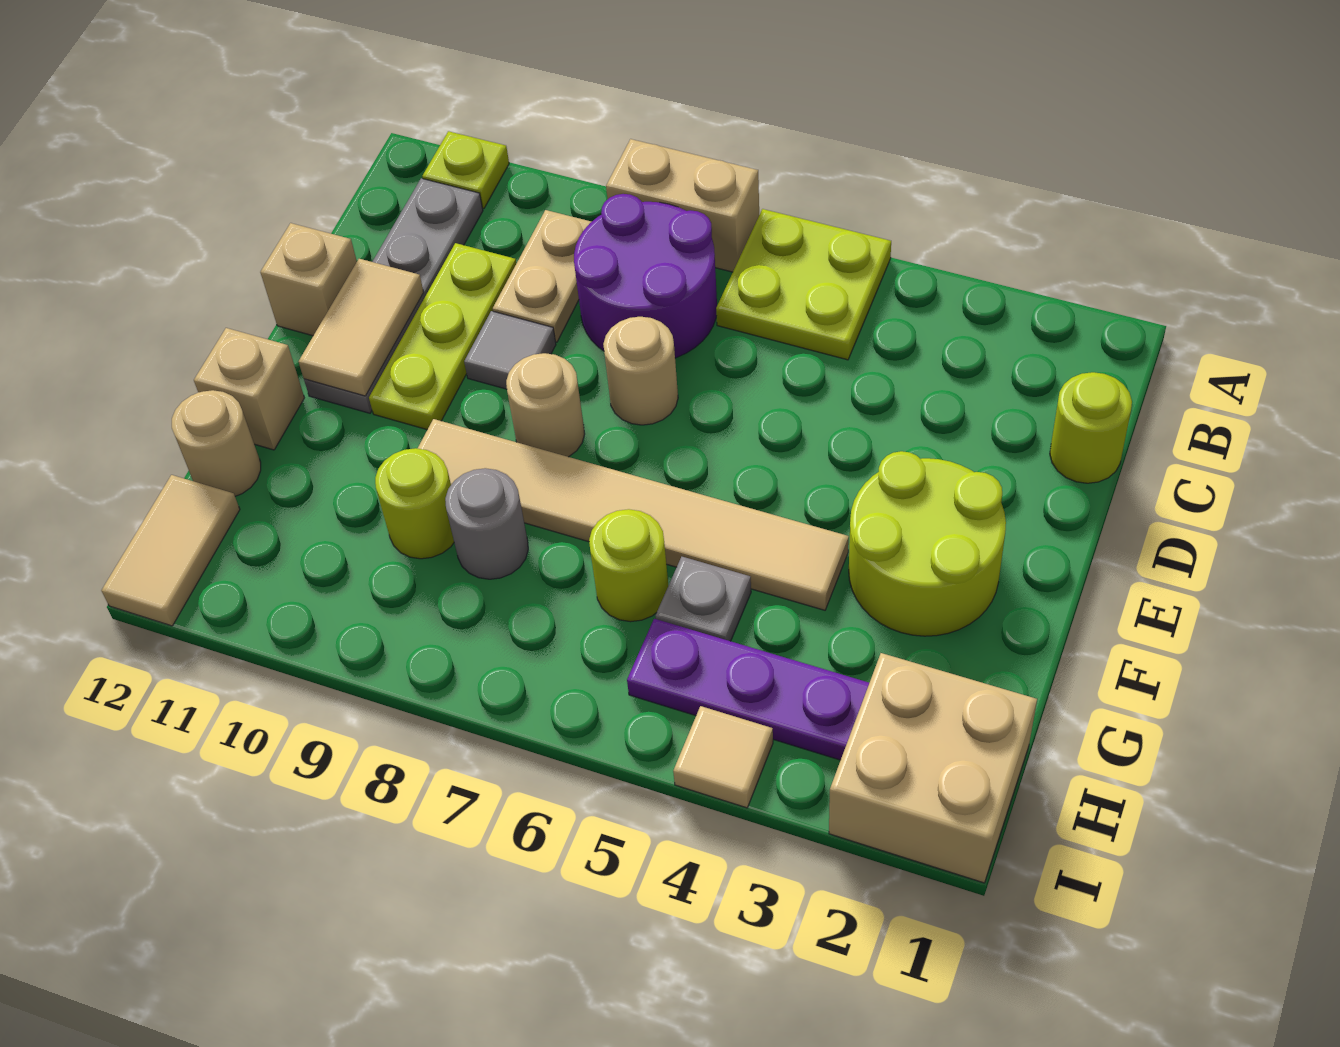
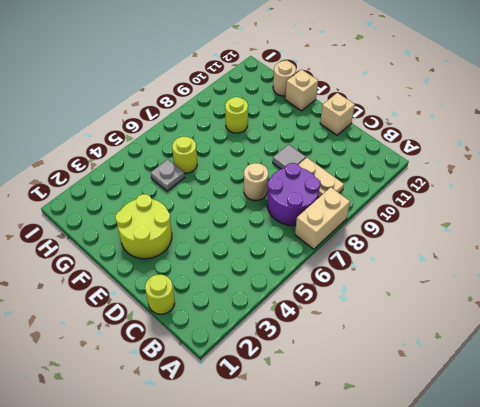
none -> lime plate A5:B6 level 1
none -> lime plate A11 level 1
none -> grey plate B11:E11 level 1

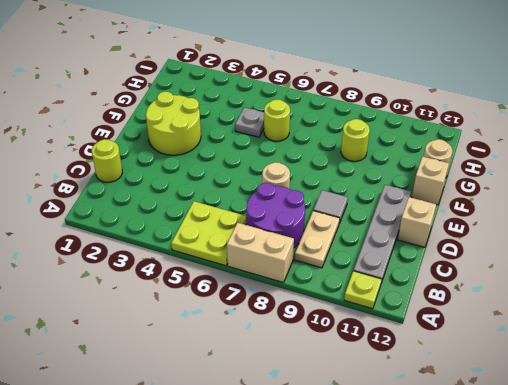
none -> lime plate C10:E10 level 1
none -> tan round brick E8 level 1
none -> tan tile F4:F9 level 1

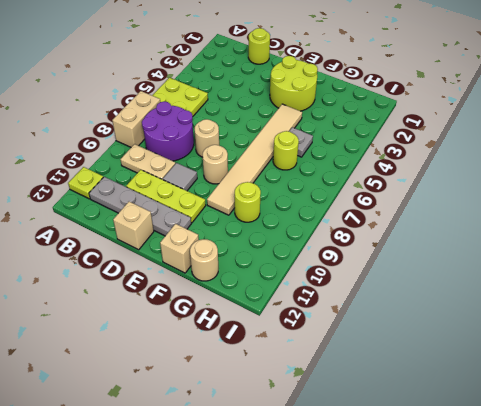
none -> grey round brick G8 level 1
none -> tan brick H1:I2 level 1
none -> purple plate H3:H5 level 1

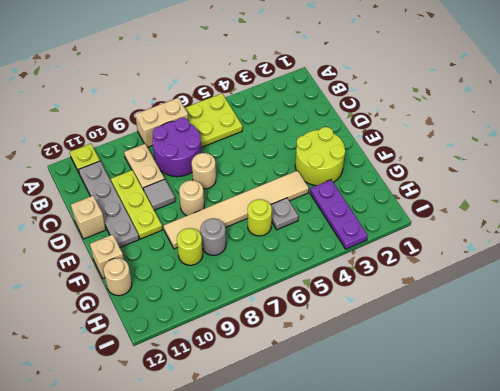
purple plate G3:I3 level 1 -> purple plate H3:H5 level 1
none -> lime round brick C1 level 1
none -> tan brick H1:I2 level 1
none -> tan tile H12:I12 level 1

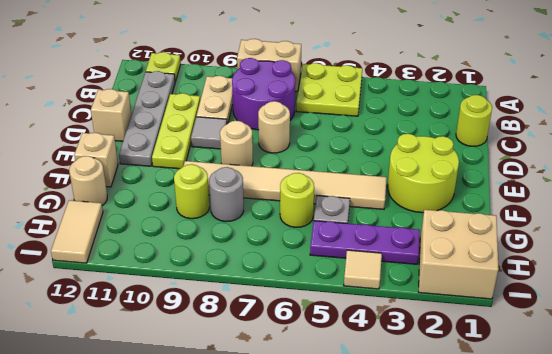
none -> tan tile D11:E11 level 2

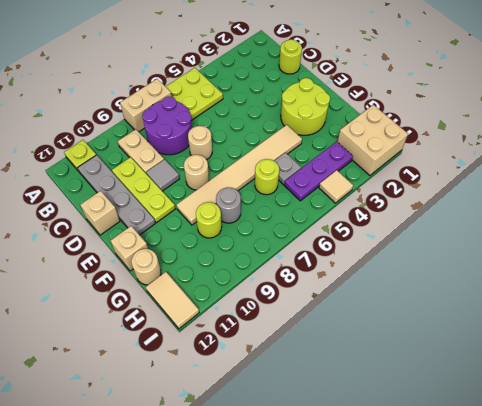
none -> tan tile D11:E11 level 2

